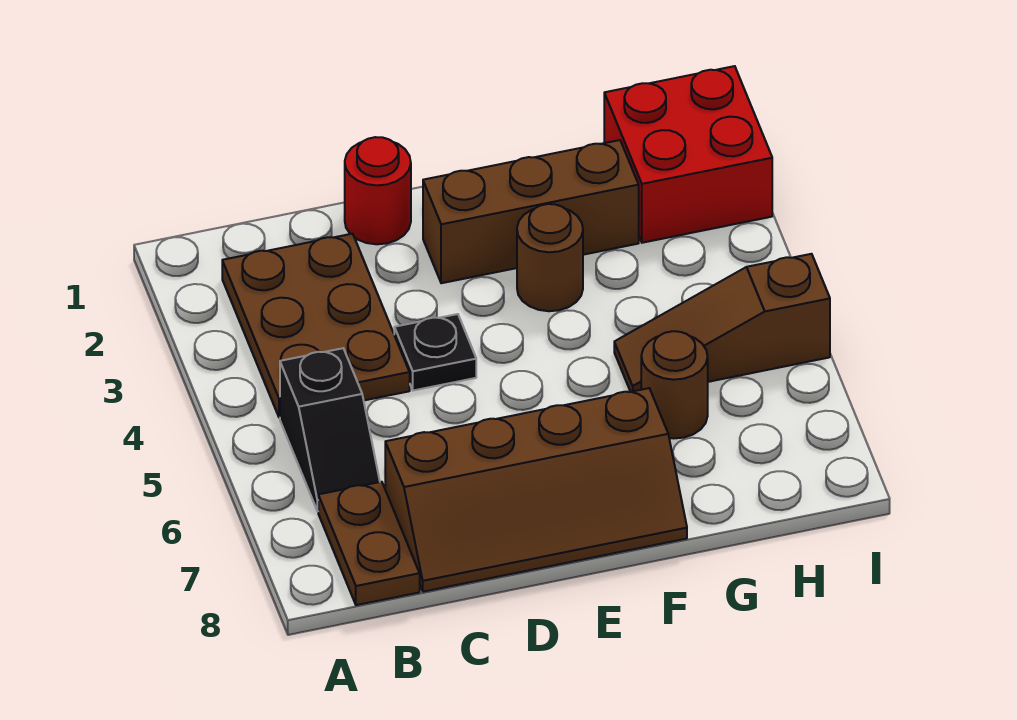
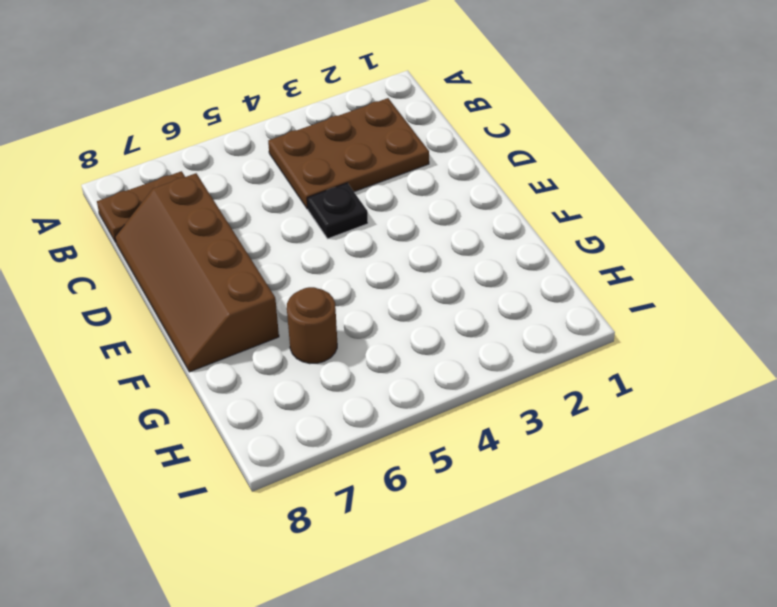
none -> black slope B5:B6 level 1 top 5
none -> red round brick D1 level 1

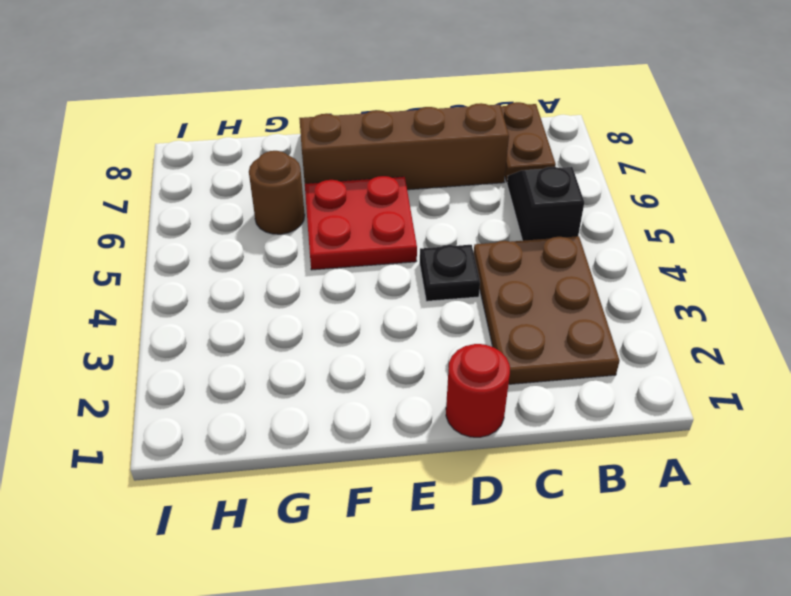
red plate E5:F6 level 1 -> none
none -> brown brick E2:G2 level 1
none -> brown round brick F3 level 1

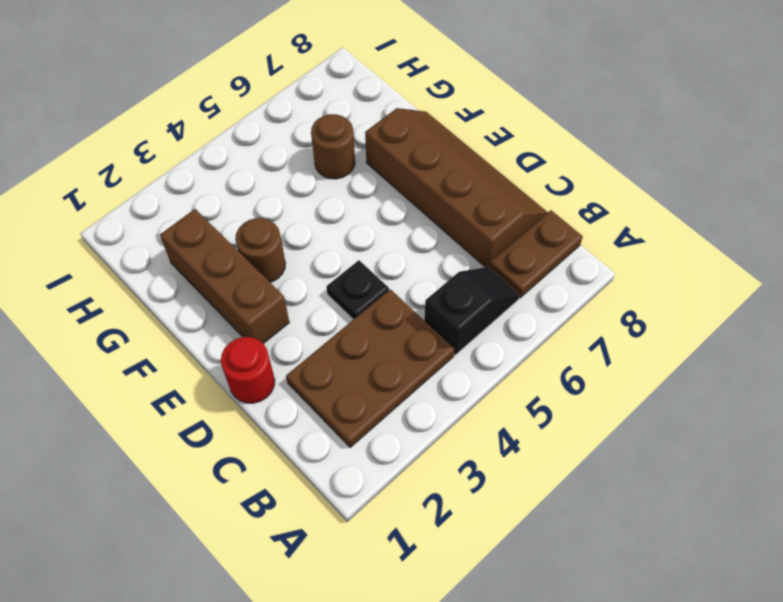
none -> brown slope G5:I5 level 1 top I
none -> red brick H1:I2 level 1

